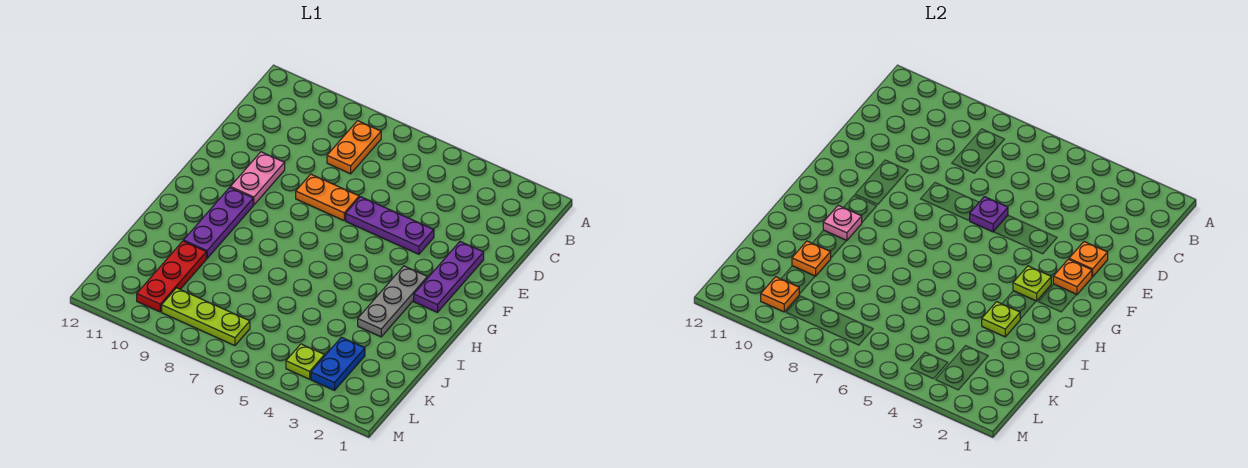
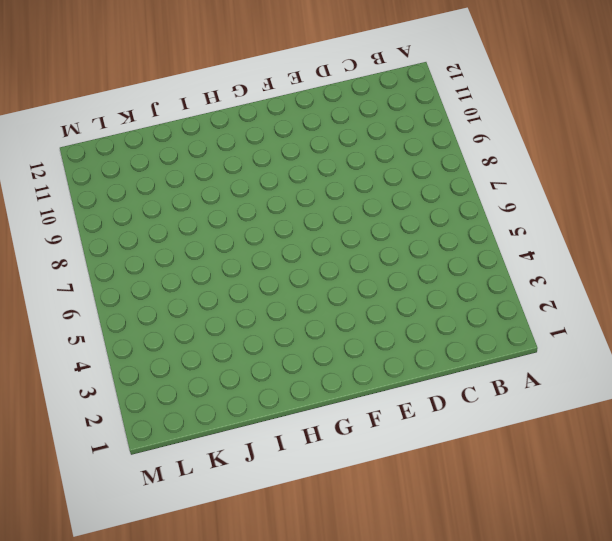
none -> orange plate B8:C8 level 1
none -> purple plate E2:G2 level 1
none -> purple plate E4:E6 level 1

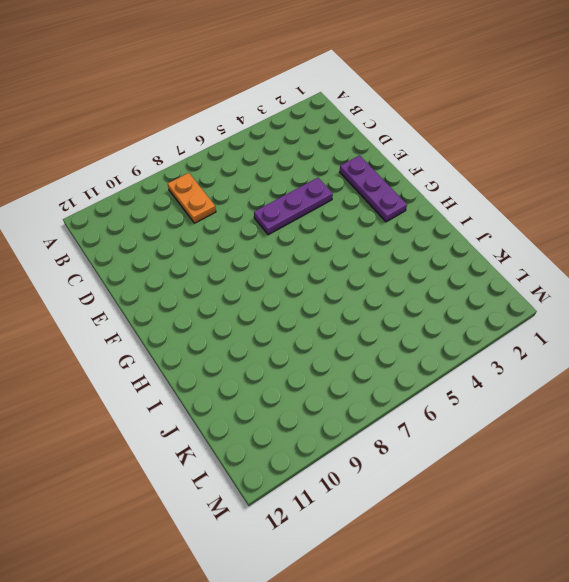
none -> orange plate E7:E8 level 1
none -> pink plate E10:F10 level 1
none -> grey plate G3:I3 level 1

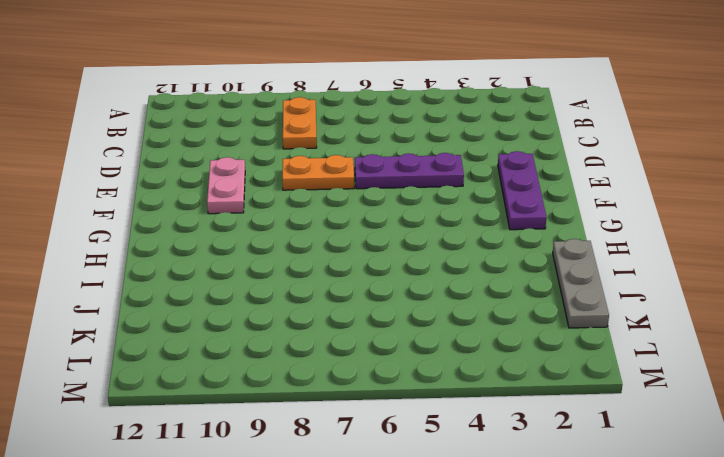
grey plate I1:K1 level 1 -> grey plate G3:I3 level 1
none -> purple plate G10:I10 level 1
none -> red plate J10:L10 level 1
none -> blue plate K3:L3 level 1

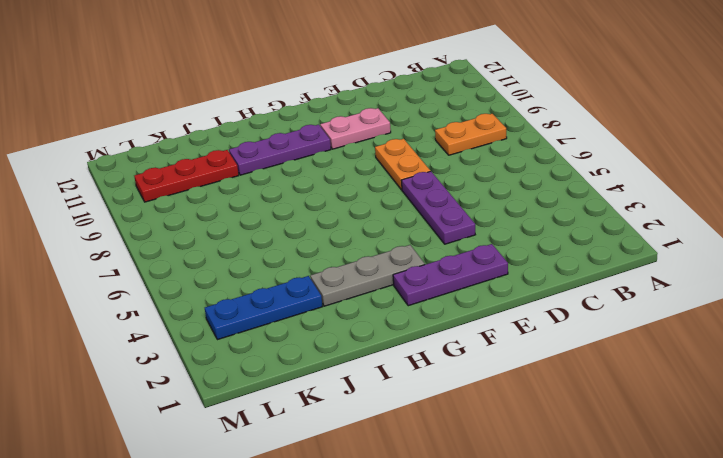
blue plate J3:L3 level 1 -> blue plate K3:L3 level 1
none -> lime plate L4 level 1
none -> lime plate L7:L9 level 1
none -> orange plate E2 level 2

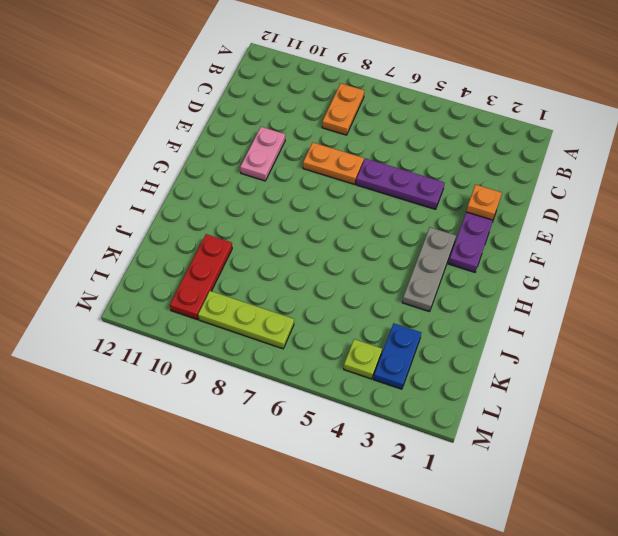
none -> purple plate G10:I10 level 1
none -> purple plate E6 level 2
none -> orange plate F2 level 2

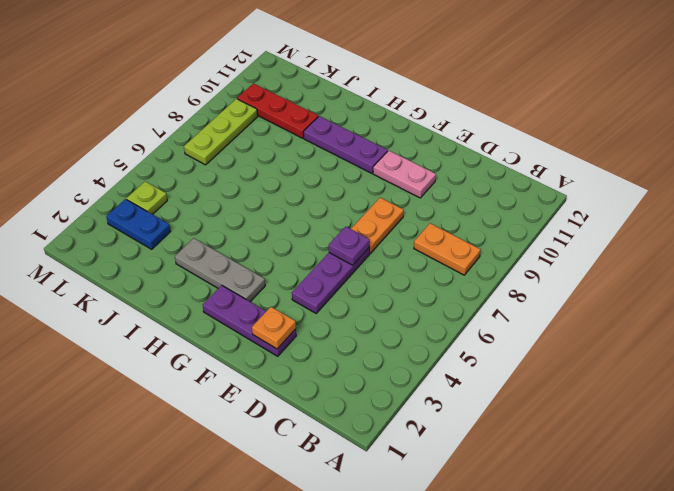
none -> orange plate F2 level 2
none -> lime plate G3 level 2
none -> pink plate H10 level 2

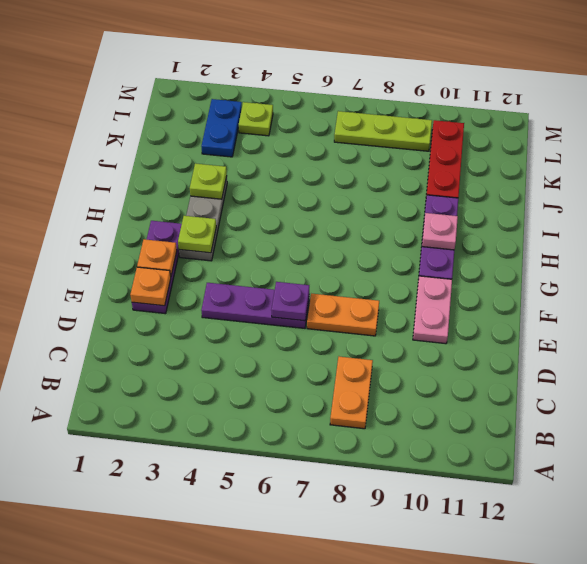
none -> orange plate J10 level 2
none -> orange plate L10 level 2

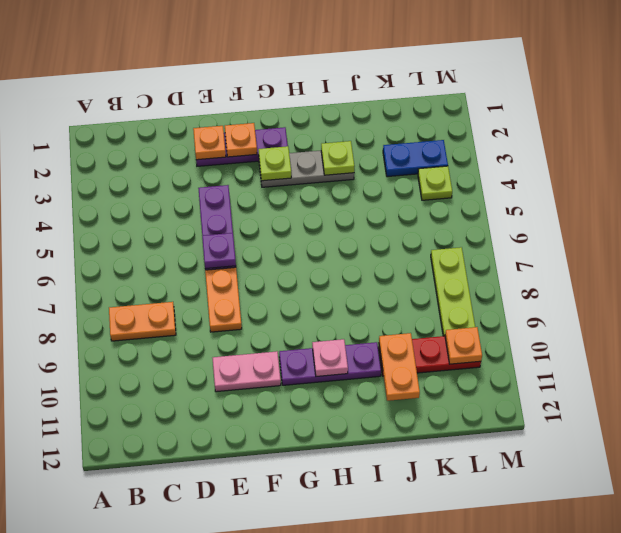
orange plate J10:J11 level 2 -> orange plate J10 level 2

